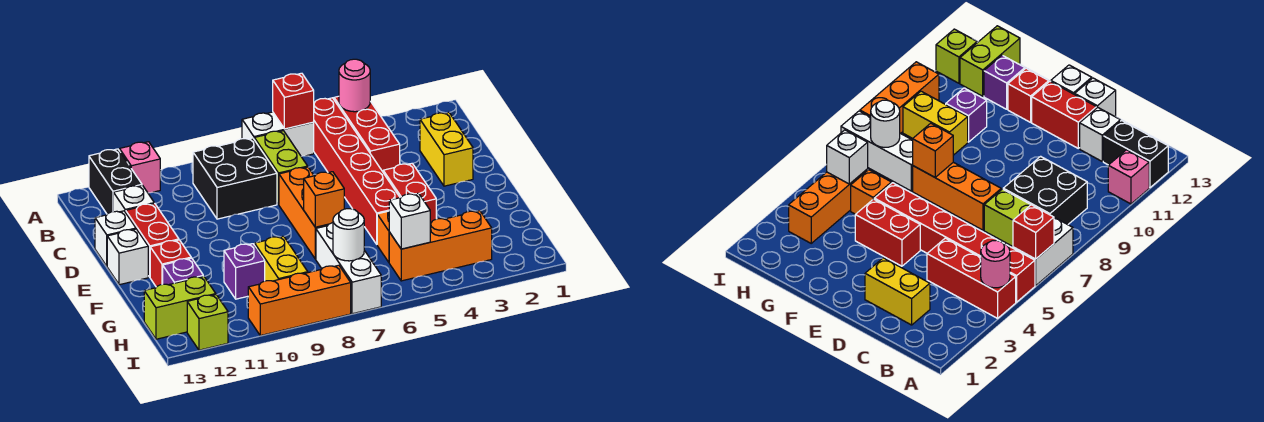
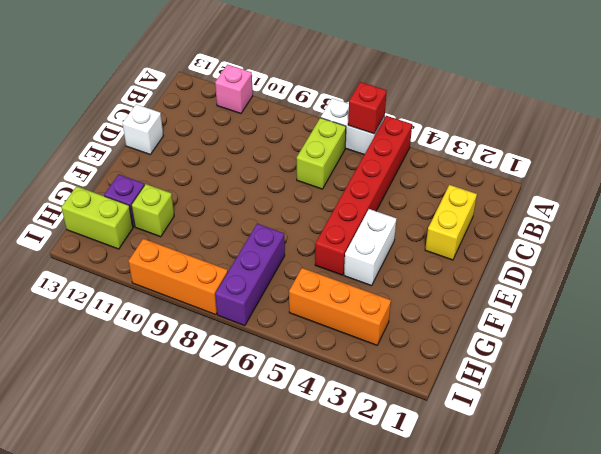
white brick E4:F4 level 1 -> red brick E4:F4 level 1
purple brick G7:I7 level 1 -> white brick G7:I7 level 1
lime brick G11 level 1 -> lime brick I12 level 1
none -> red brick A4:C4 level 1
none -> black brick A12:B12 level 1
none -> black brick B8:C9 level 1

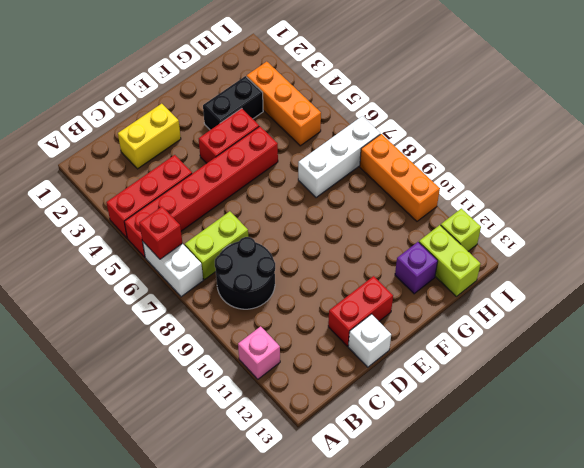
black round brick B8:C9 level 1 -> black brick B8:C9 level 1
black brick F3:G3 level 1 -> black brick A12:B12 level 1
none -> white brick C12 level 1
none -> orange brick D7:F7 level 1
none -> white brick E13 level 1

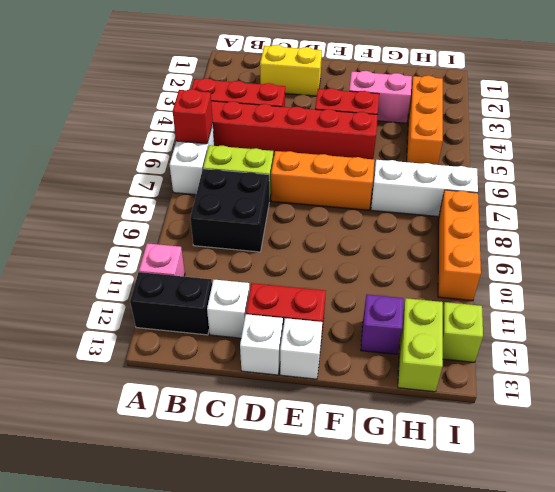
pink brick F3:G3 level 1 -> none
none -> red brick F12 level 1
none -> orange brick G5 level 1
none -> yellow brick G9:H9 level 1

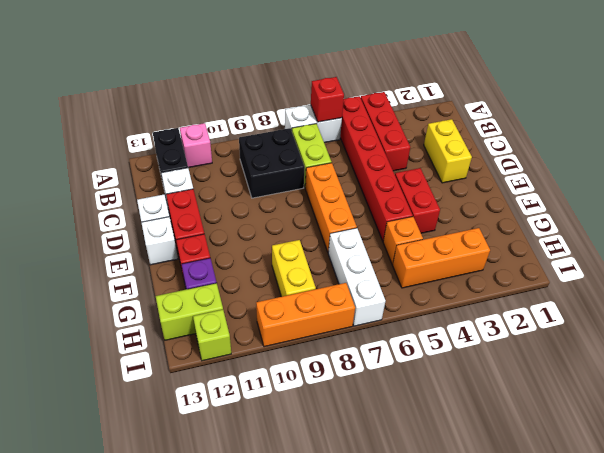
none -> purple brick G10 level 1
none -> pink round brick A4 level 2
none -> orange brick F7 level 2

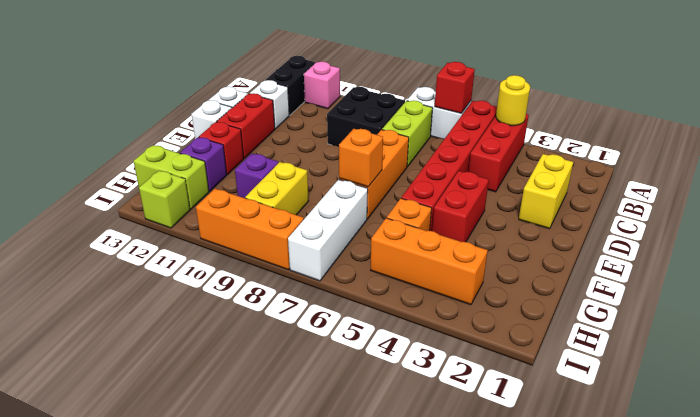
yellow round brick A4 level 2 -> pink round brick A4 level 2
none -> white brick H5 level 2
none -> white round brick H7 level 2

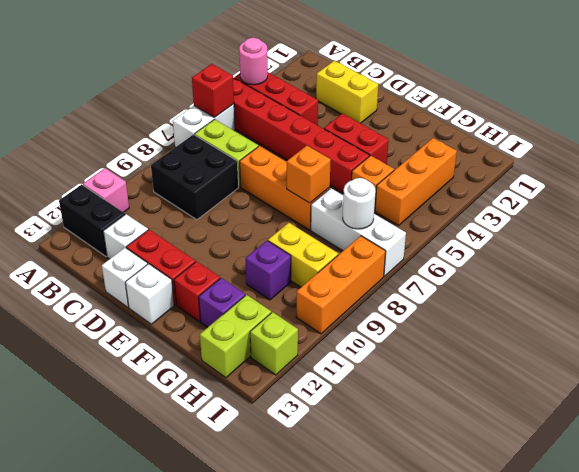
none -> white brick H5 level 2

